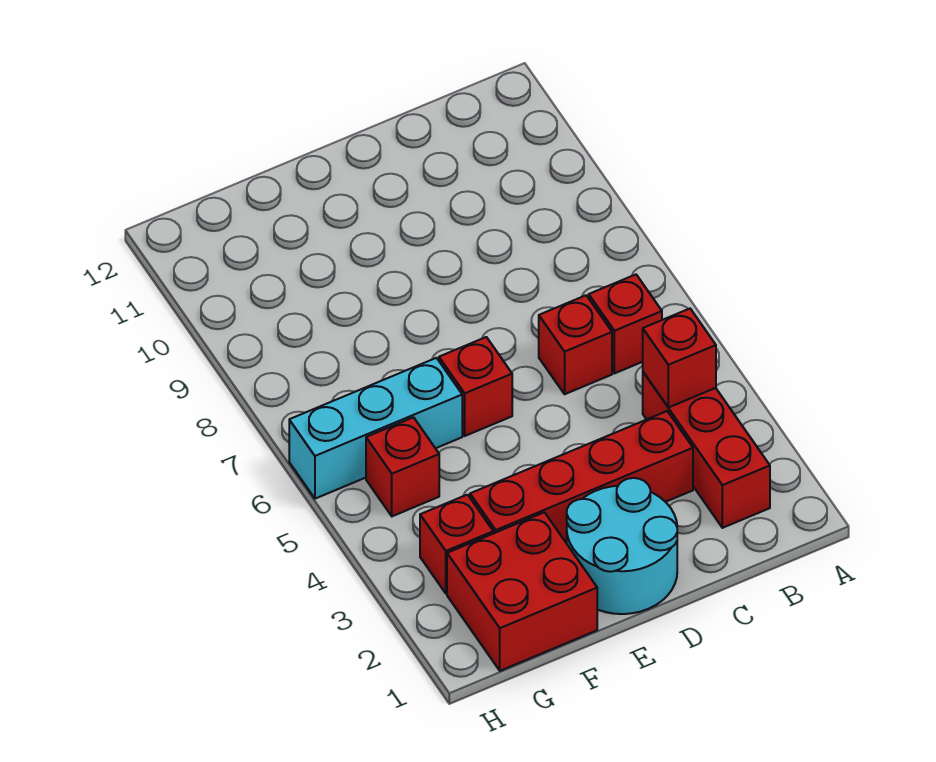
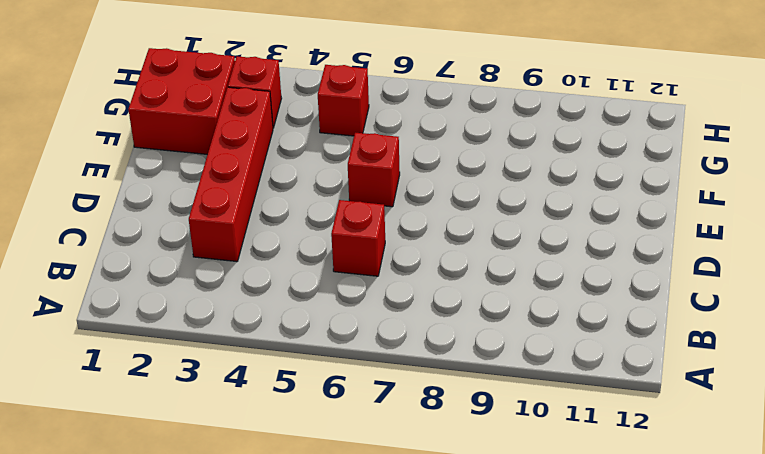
none -> red brick B2:B4 level 1
none -> red brick B6 level 1

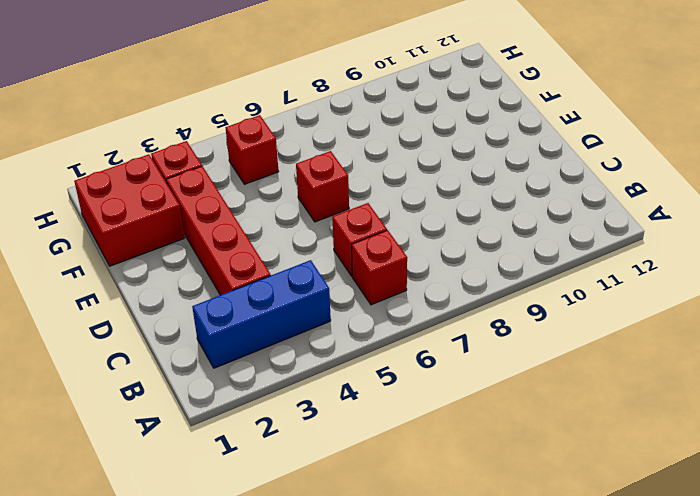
blue brick B2:B4 level 1 -> red brick B2:B4 level 1
none -> cyan round brick D1:E2 level 1
none -> cyan brick F6:H6 level 1

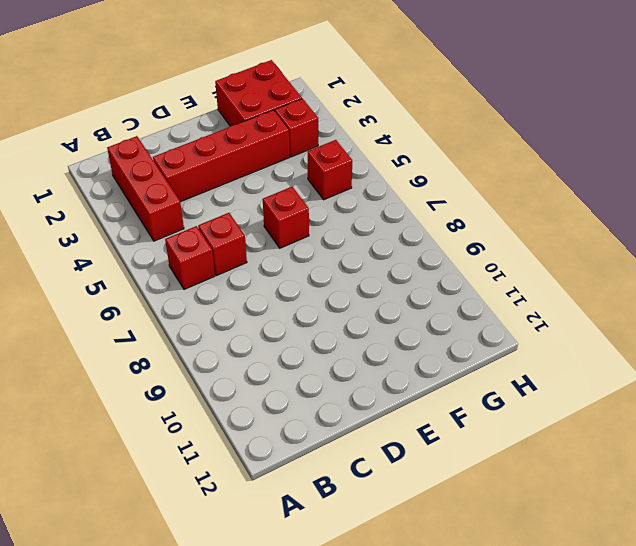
none -> cyan round brick D1:E2 level 1
none -> cyan brick F6:H6 level 1

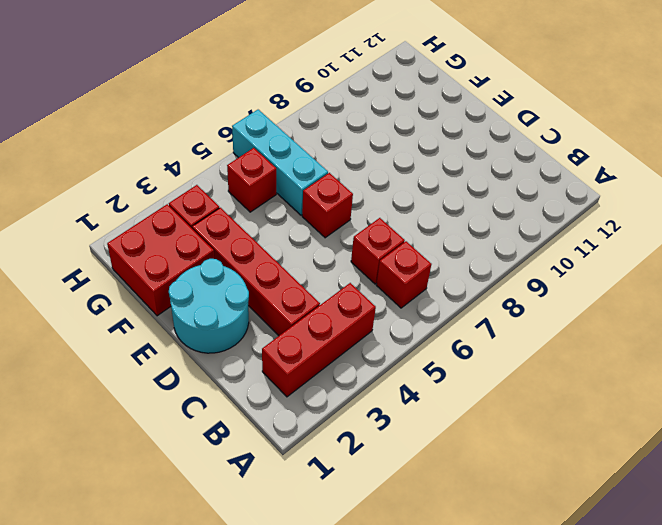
none -> red brick B4 level 2

